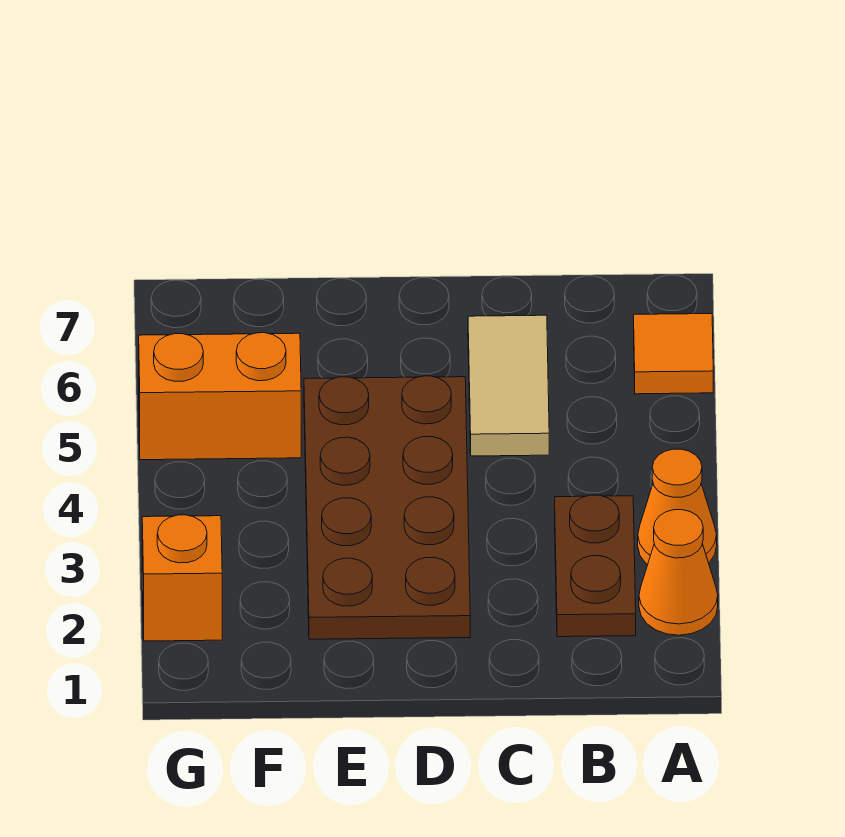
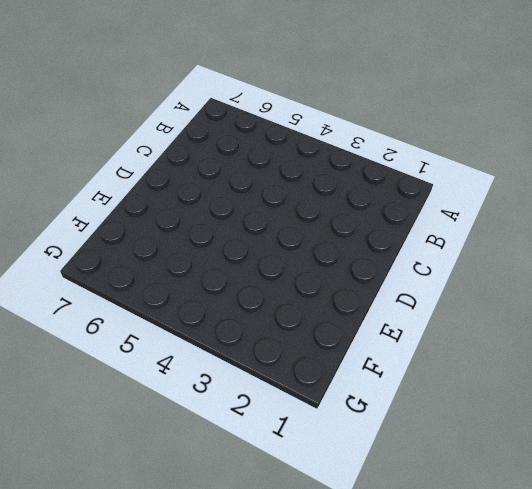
none -> orange cone A2 level 1
none -> orange cone A3 level 1

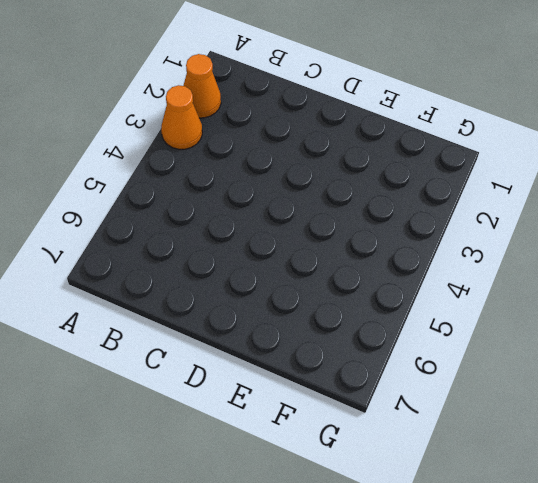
none -> orange tile A6 level 1
none -> brown plate B2:B3 level 1

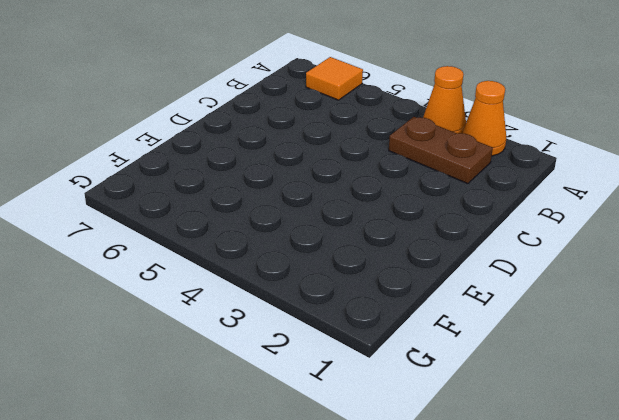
none -> tan tile C5:C6 level 1
none -> brown plate D2:E5 level 1

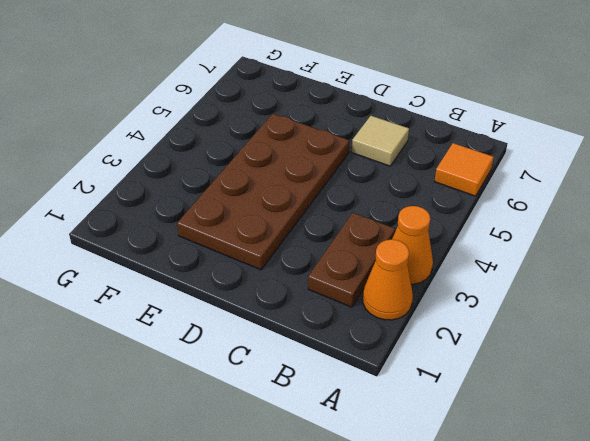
tan tile C6 level 1 -> tan tile C5:C6 level 1
none -> orange brick F5:G5 level 1
none -> orange brick G2 level 1

